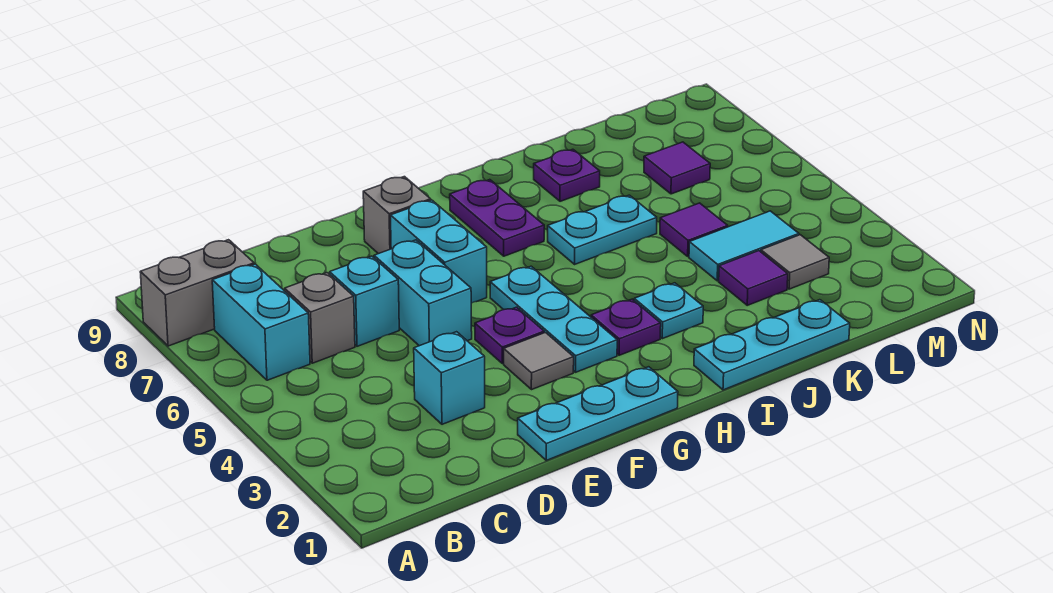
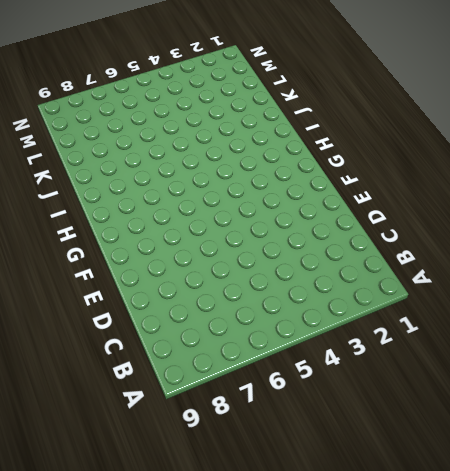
none -> grey brick A8:B8 level 1
none -> cyan brick B6:B7 level 1
none -> grey brick C6 level 1

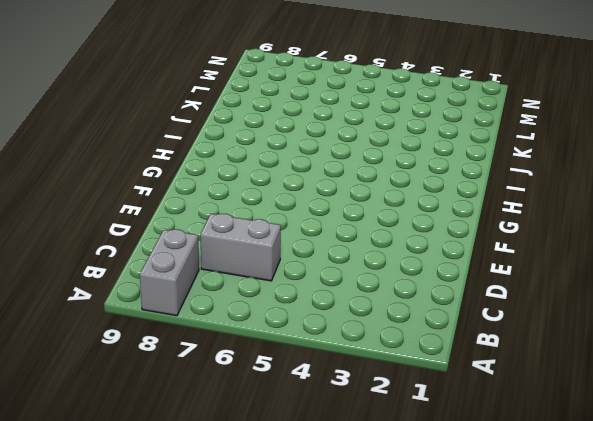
grey brick C6:C7 level 1 -> grey brick C6 level 1
none -> cyan brick B6:B7 level 1
none -> cyan brick D3 level 1
none -> cyan brick D6 level 1

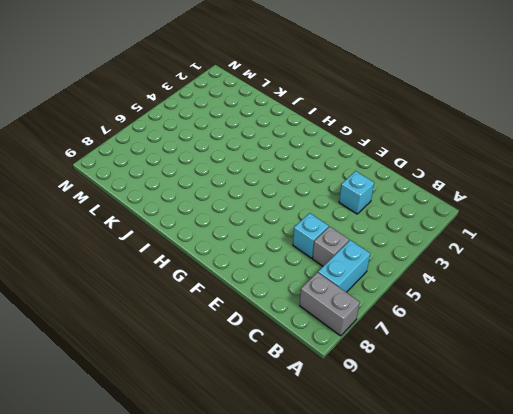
none -> cyan plate E1:G1 level 1
none -> cyan brick E5:E6 level 1
none -> grey tile F3 level 1

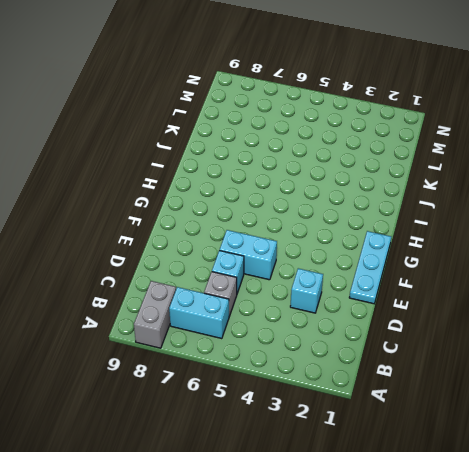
none -> grey tile F3 level 1
none -> purple plate F4 level 1
none -> cyan brick F6:F7 level 1

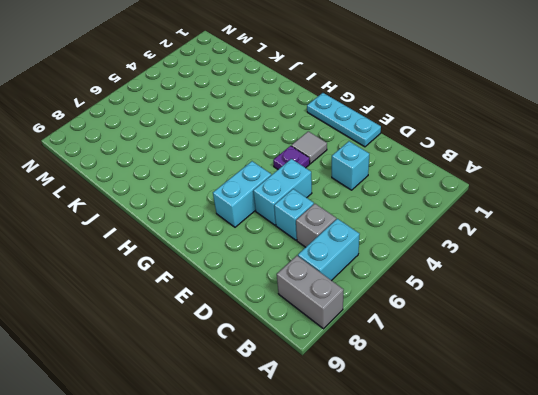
none -> grey brick F8 level 1
none -> cyan plate G3:G5 level 1
none -> purple plate H3 level 1

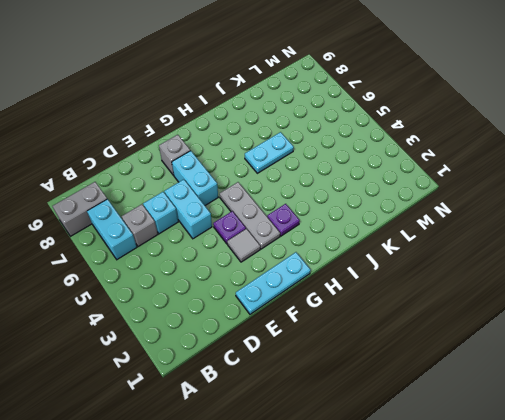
grey plate G3:G5 level 1 -> cyan plate G3:G5 level 1
none -> cyan brick D3 level 1
none -> purple plate H7:H8 level 1
none -> cyan plate I1:K1 level 1

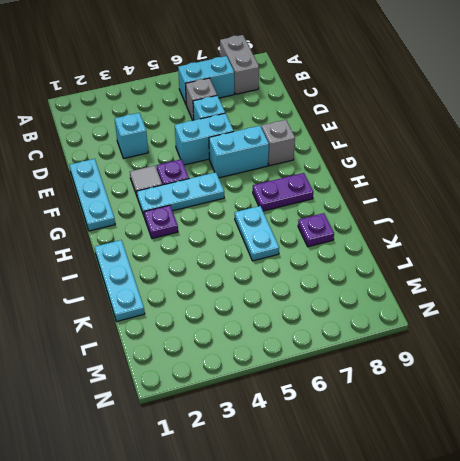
none -> cyan plate I3 level 1
none -> purple tile K3 level 1
none -> cyan tile K4:L4 level 1

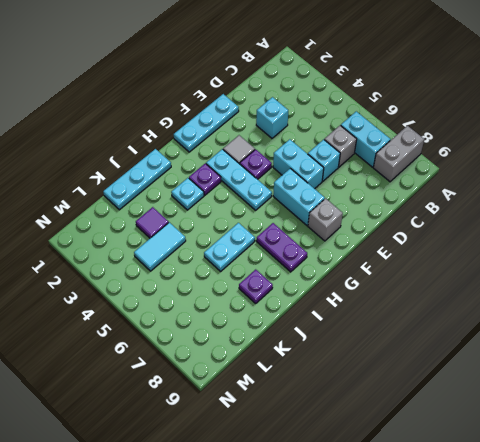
none -> purple tile K5 level 1
none -> grey tile L3 level 1
none -> purple tile L7 level 1

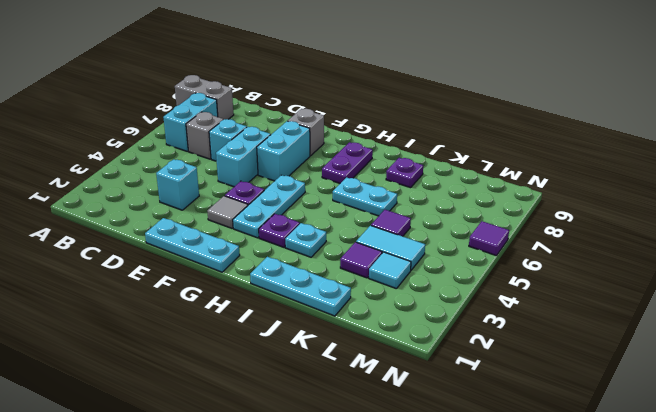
cyan tile L3 level 1 -> grey tile L3 level 1
purple tile N6 level 1 -> purple tile L7 level 1

